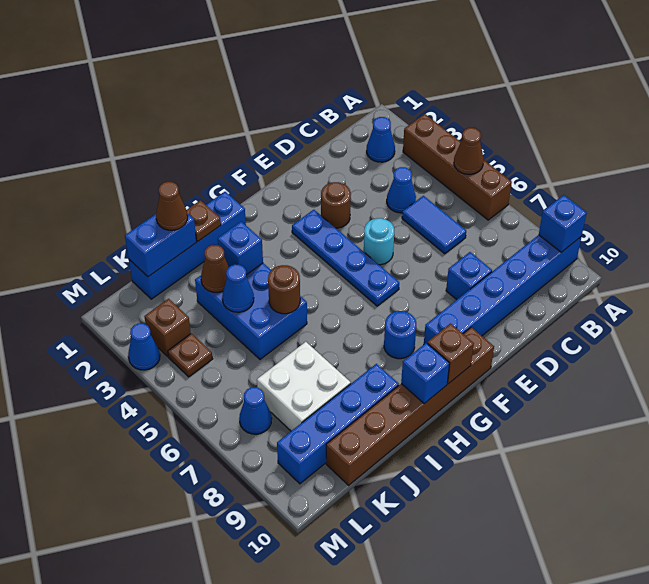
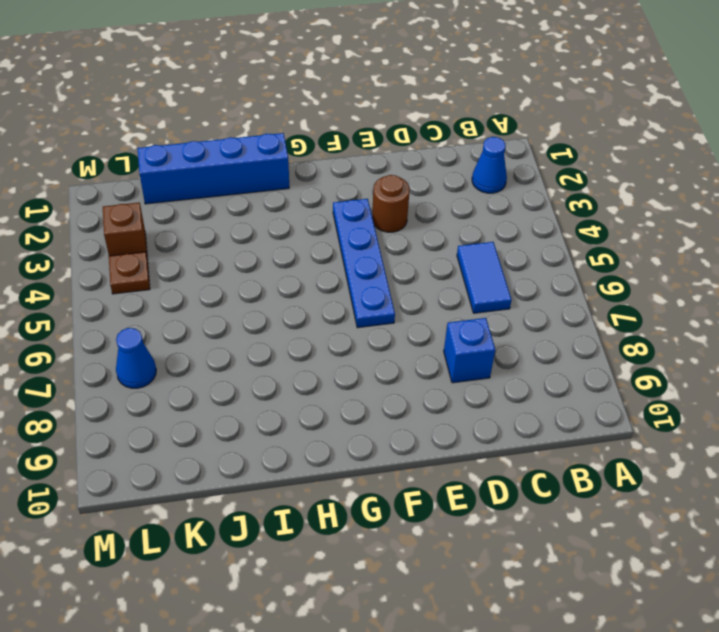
none -> brown brick A3:A6 level 1
none -> blue brick A9:F9 level 1
none -> blue cone C4 level 1
none -> cyan round brick E5 level 1

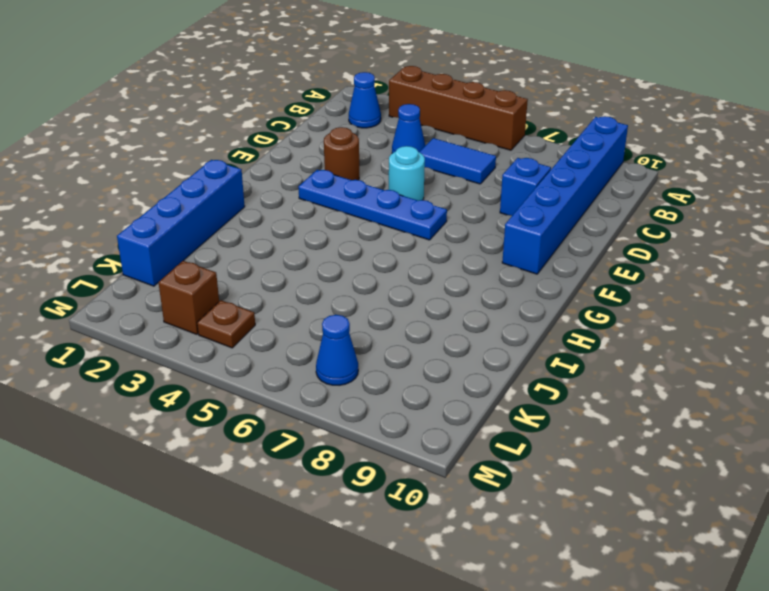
none -> brown brick F10:K10 level 1
none -> blue round brick G8 level 1
none -> blue brick I3:J5 level 1
none -> blue brick I9:L9 level 1

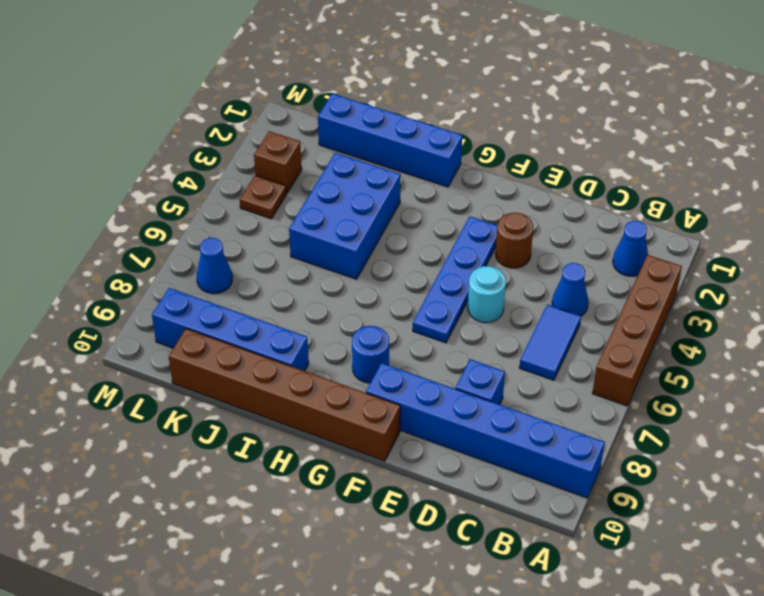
none -> white brick J7:K8 level 1
none -> blue cone M3 level 1
none -> brown cone A5 level 2
none -> blue brick A9 level 2

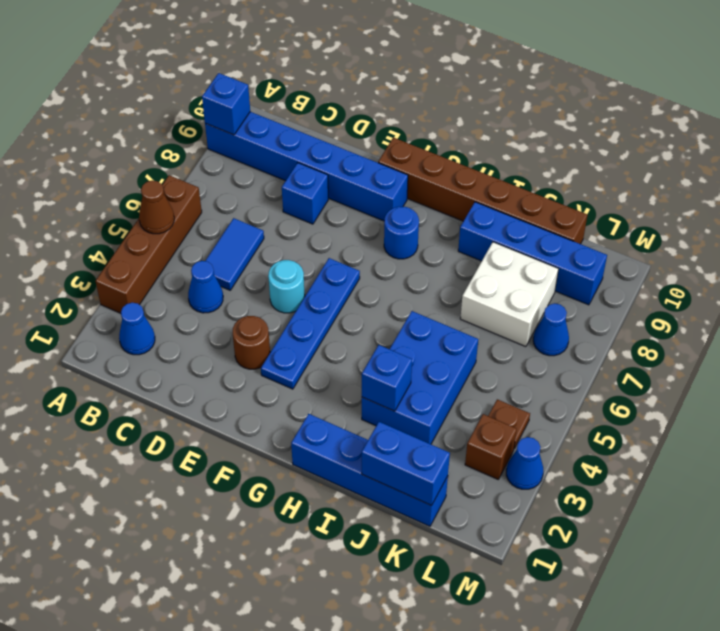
none -> brown brick G10 level 2
none -> blue brick H10 level 2
none -> brown plate I1 level 2
none -> brown round brick I5 level 2

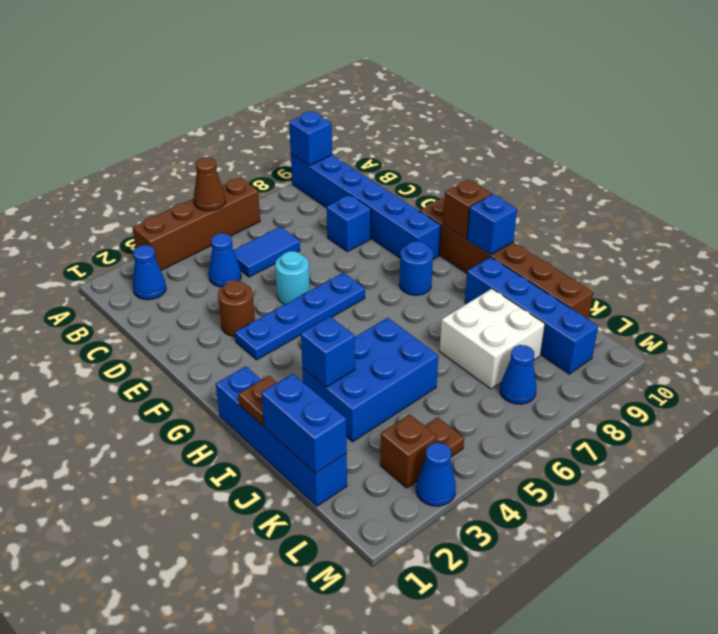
none -> brown round brick I5 level 2
none -> brown cone J3 level 2
none -> blue cone J4 level 2
none -> brown cone J1 level 3

